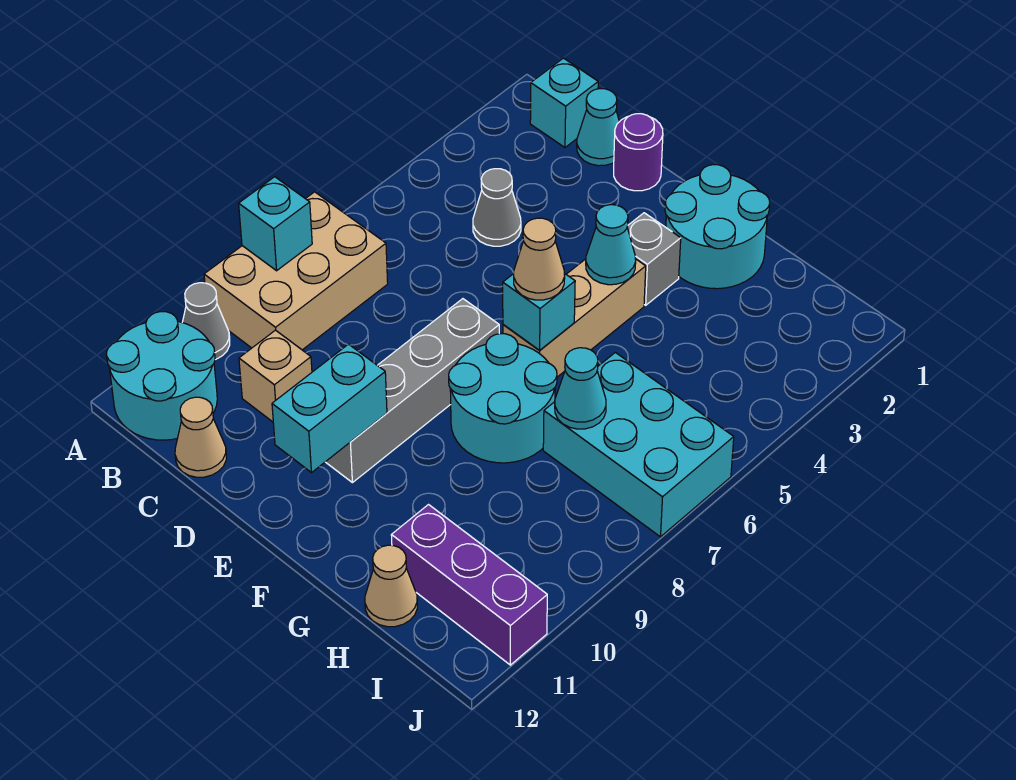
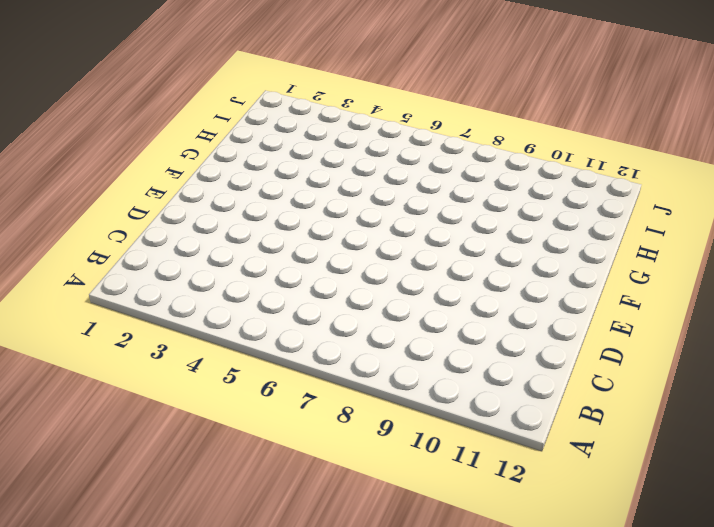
none -> tan brick A7:B9 level 1
none -> grey cone A10 level 1
none -> cyan round brick A11:B12 level 1

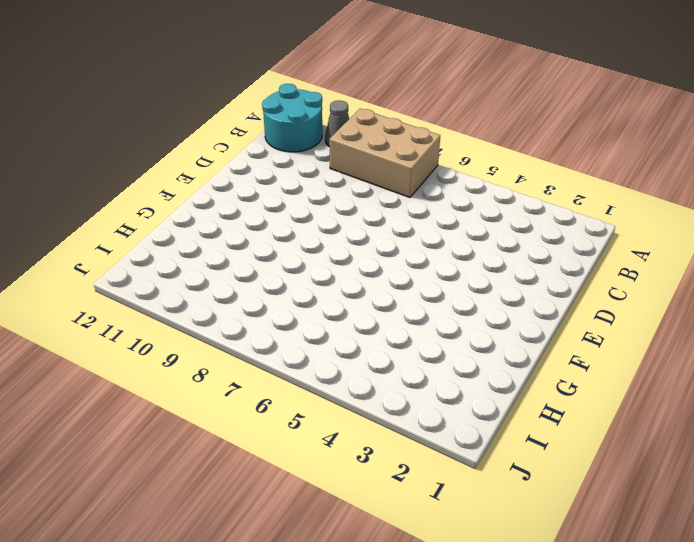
none -> cyan brick B1 level 1
none -> cyan cone C1 level 1
none -> grey cone C4 level 1

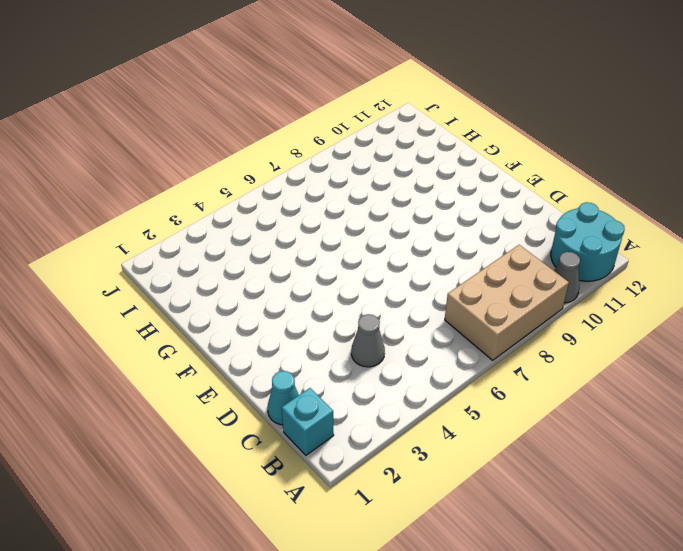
none -> tan brick C10 level 1
none -> tan cone C12 level 1
none -> purple round brick D1 level 1

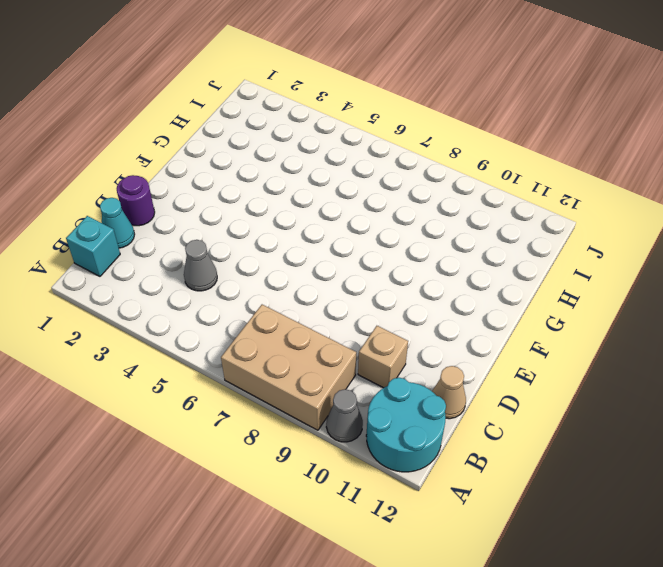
none -> grey brick E7:E10 level 1
none -> cyan round brick F1:G2 level 1
none -> grey brick F3 level 1

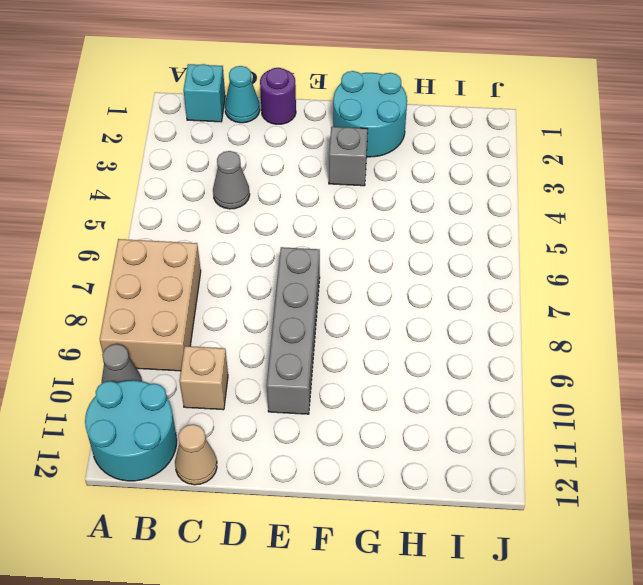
none -> tan brick F4:F6 level 1
none -> cyan round brick F7:G8 level 1
none -> cyan brick H6:J7 level 1

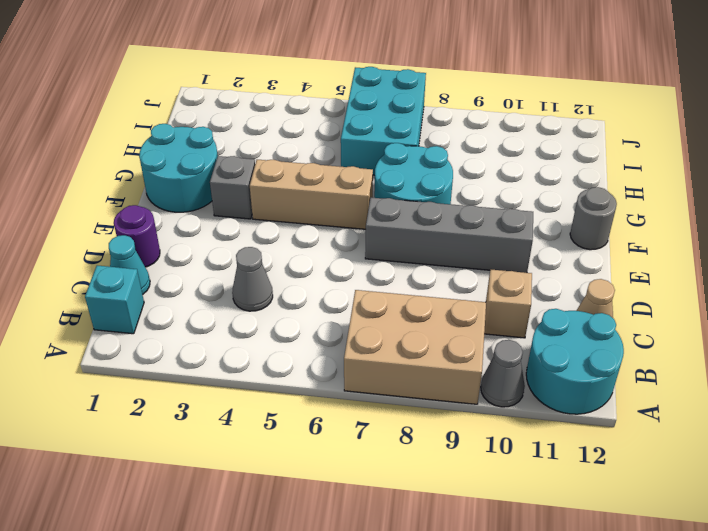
grey round brick F12 level 1 -> none
none -> purple brick H11:J11 level 1
none -> tan cone H12 level 1
none -> cyan brick A8 level 2

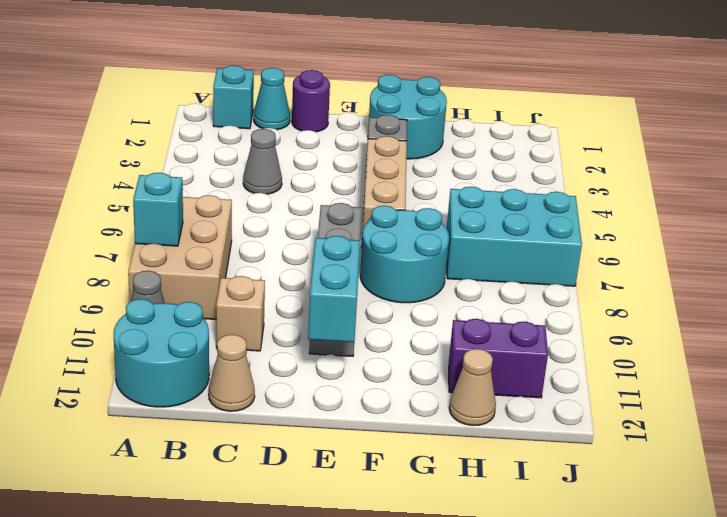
purple brick H11:I11 level 1 -> purple brick H11:J11 level 1
none -> cyan cone F4 level 2
none -> cyan brick F6 level 2
none -> cyan cone H7 level 2

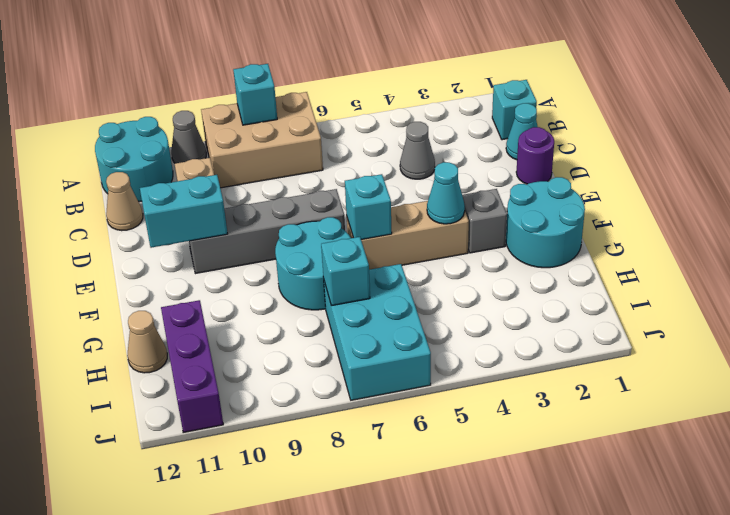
cyan brick H7 level 2 -> cyan cone H7 level 2
none -> tan cone F6 level 3

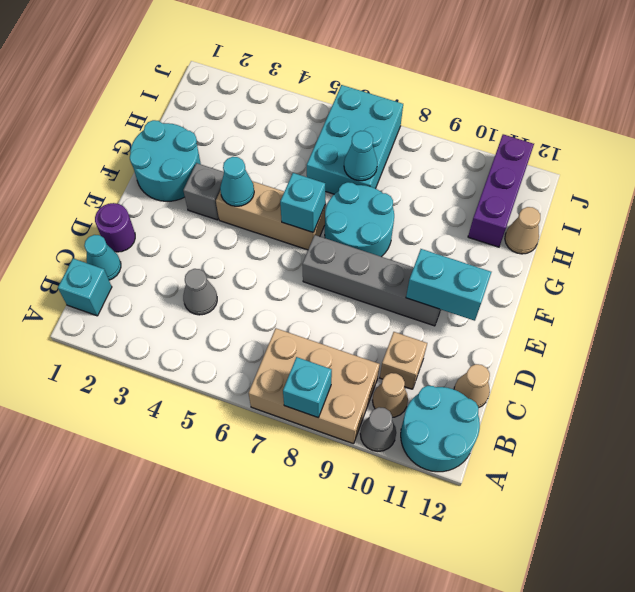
tan cone B10 level 1 -> tan cone F6 level 3

